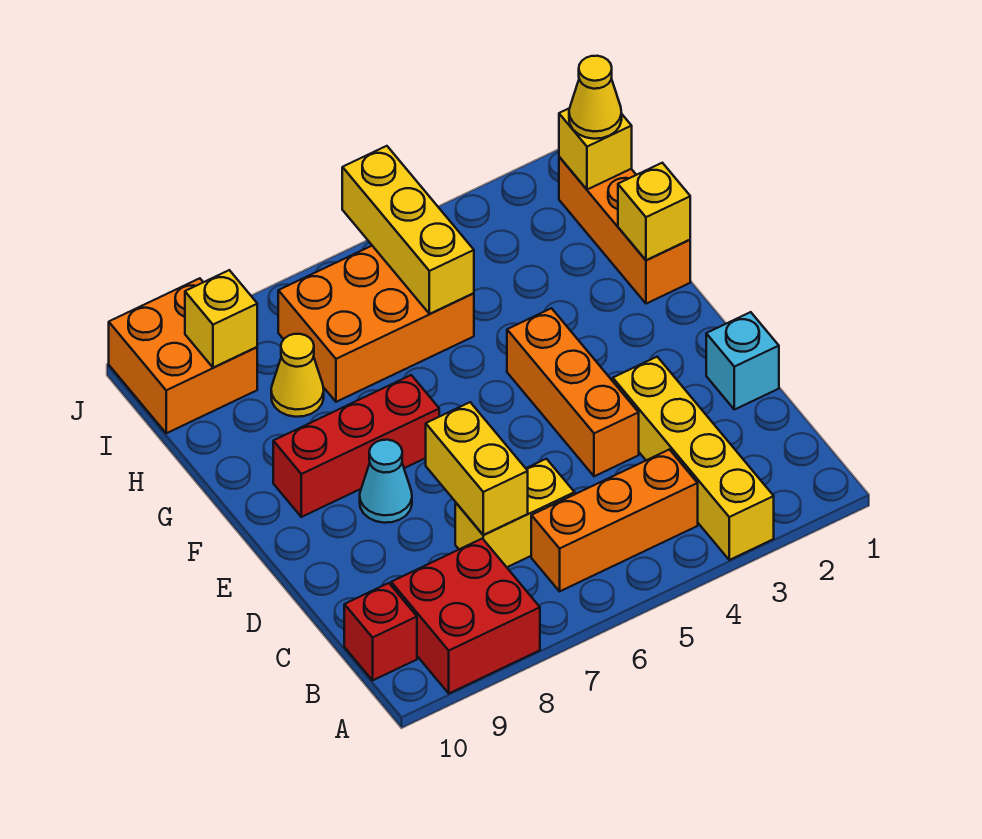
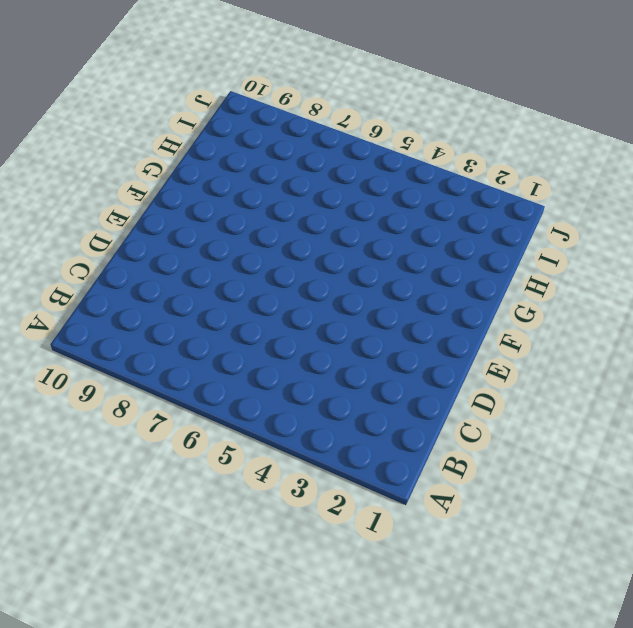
none -> yellow brick A3:D3 level 1
none -> red brick A8:B9 level 1
none -> orange brick B4:B6 level 1

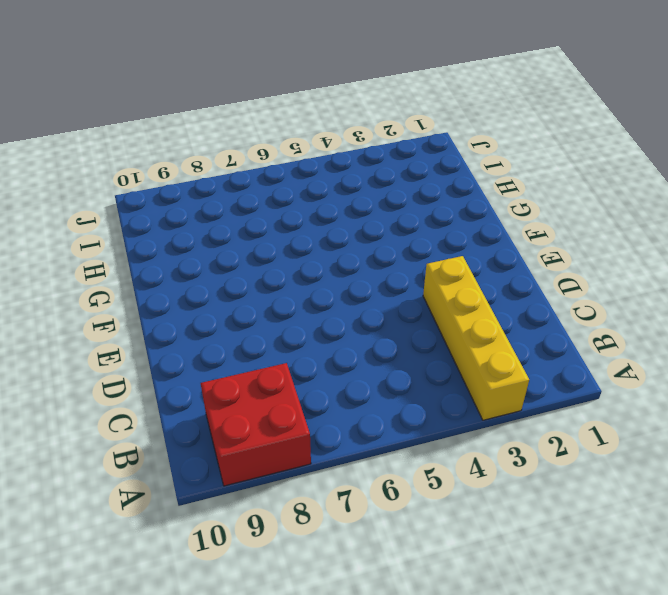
none -> orange brick B4:B6 level 1
none -> red brick B10 level 1
none -> yellow brick C6:C7 level 1

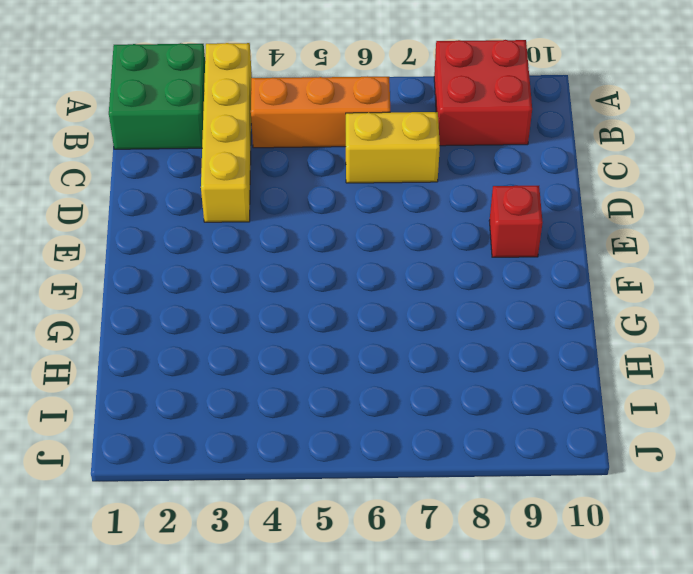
green brick A1:B2 level 1 -> none
red brick E9 level 1 -> red brick B10 level 1
none -> cyan brick D1 level 1
none -> orange brick D4:F4 level 1
none -> cyan cone E8 level 1

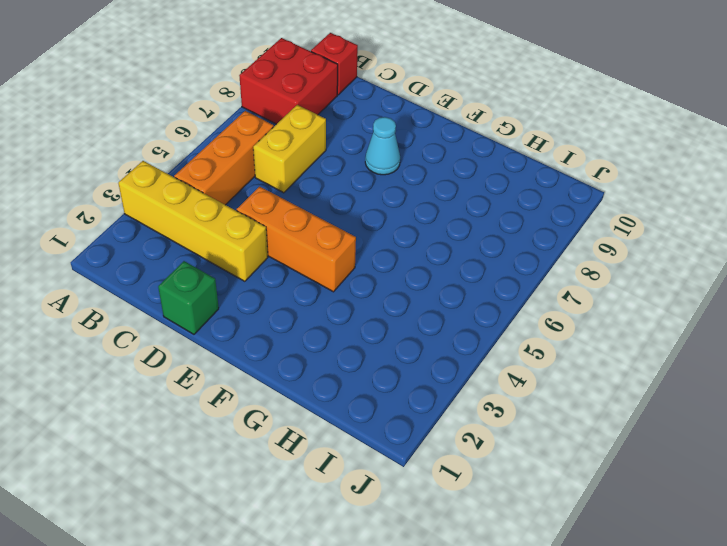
green brick D1 level 1 -> cyan brick D1 level 1
none -> red brick F7:F9 level 1
none -> orange brick G1:I1 level 1
none -> orange brick H5:I7 level 1

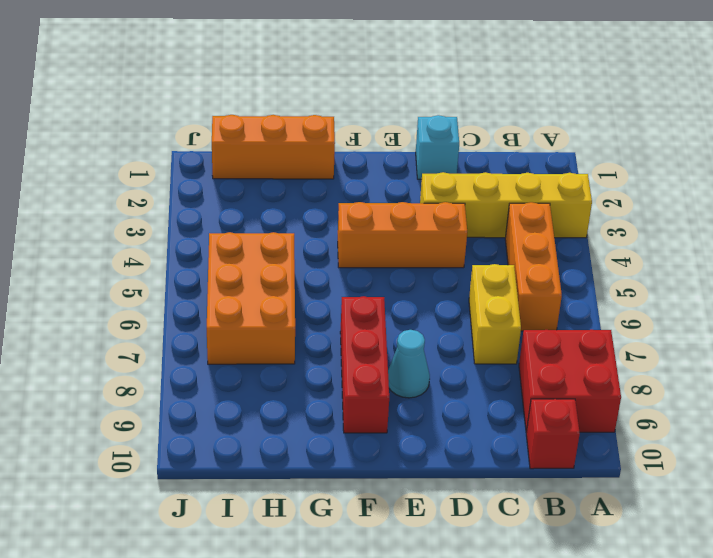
none -> yellow cone H8 level 1
none -> orange brick I9:J10 level 1
none -> yellow brick C7:D7 level 2

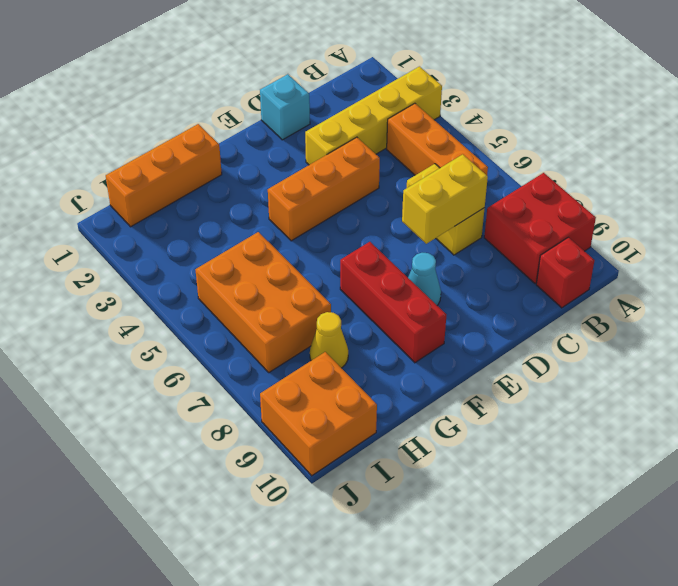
none -> yellow brick G1 level 2
none -> yellow brick H5:J5 level 2
none -> yellow brick I1 level 2

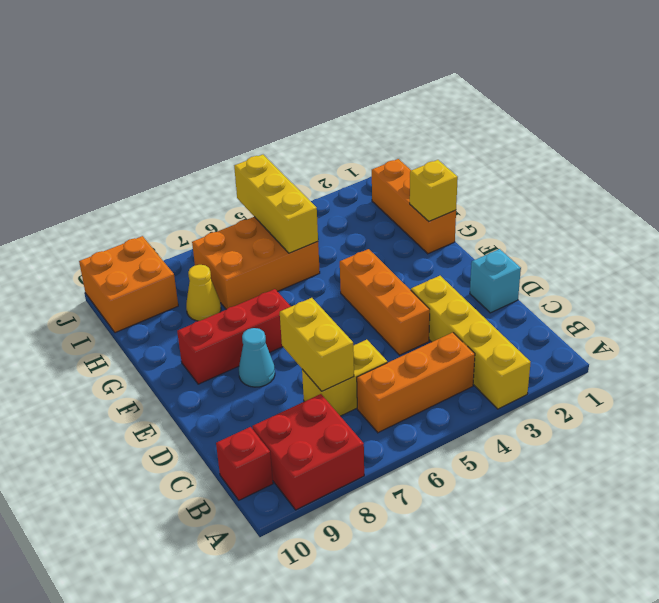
none -> yellow brick I1 level 2
none -> yellow brick I9 level 2
none -> yellow cone I1 level 3

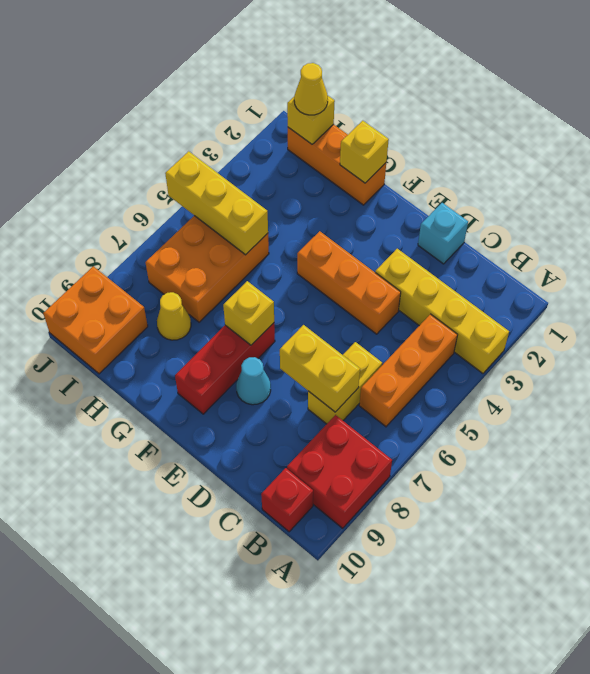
yellow brick F7 level 2 -> yellow brick I9 level 2

